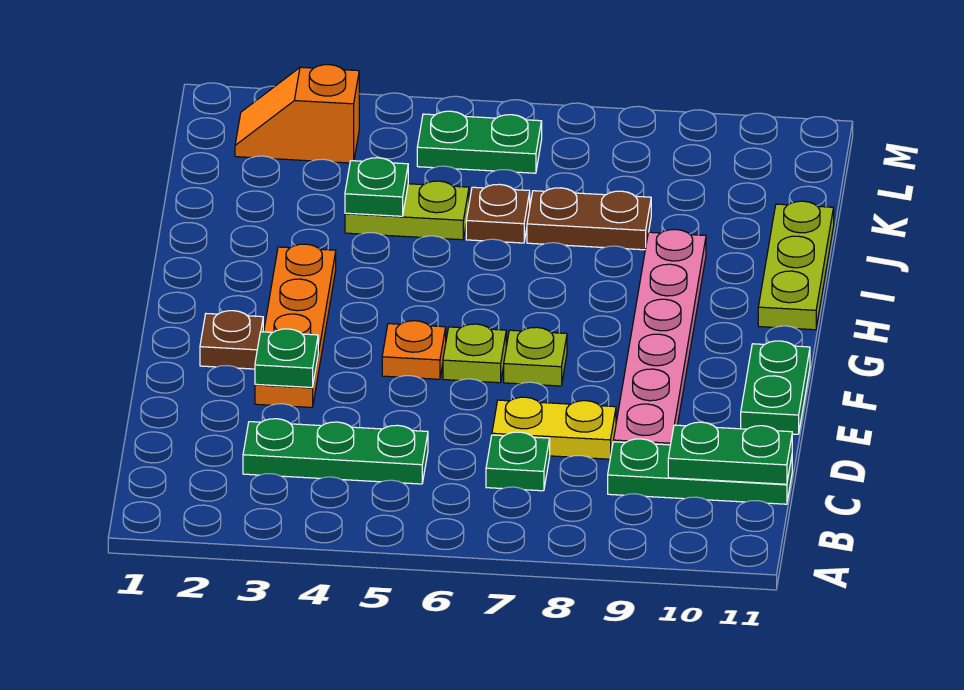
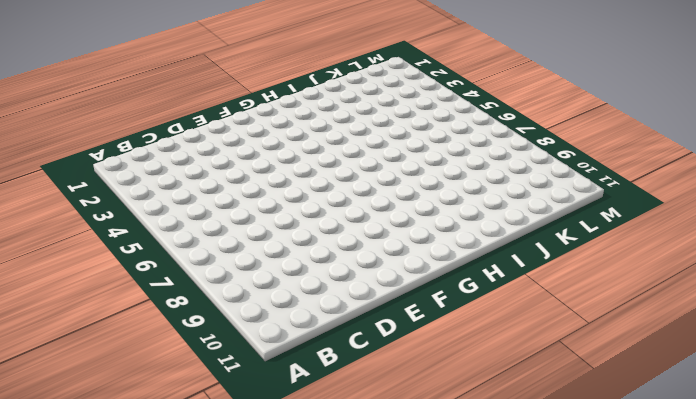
none -> green plate C3:C5 level 1
none -> green plate C7 level 1
none -> green plate C9:C11 level 1

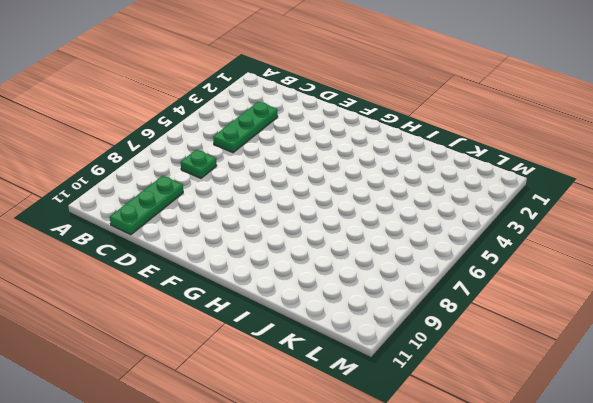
none -> yellow plate D7:D8 level 1
none -> pink plate D9:I9 level 1
none -> orange plate E3:H3 level 1

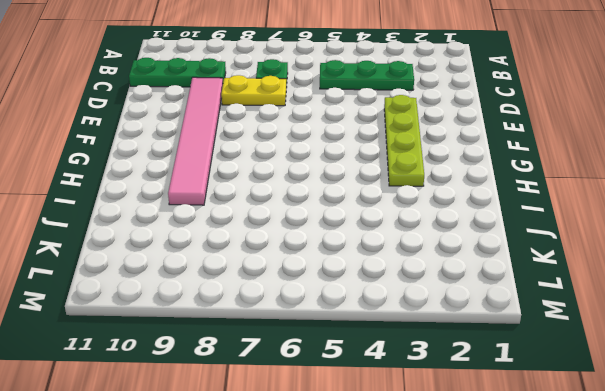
pink tile D9:I9 level 1 -> pink plate D9:I9 level 1
lime plate E3:H3 level 1 -> orange plate E3:H3 level 1
none -> green plate E11:F11 level 1
none -> brown plate F2 level 1
none -> orange plate F5 level 1

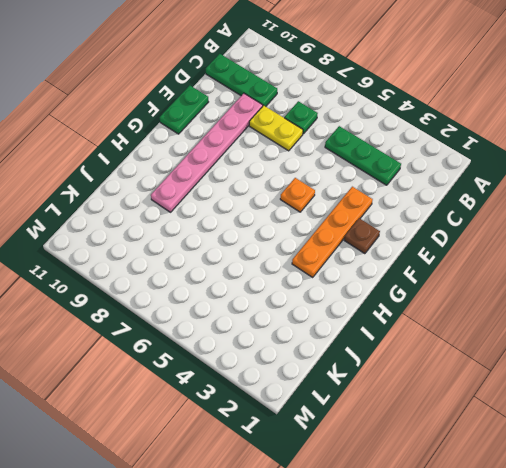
none -> lime plate F6 level 1
none -> lime plate F7 level 1
none -> lime plate H11:J11 level 1

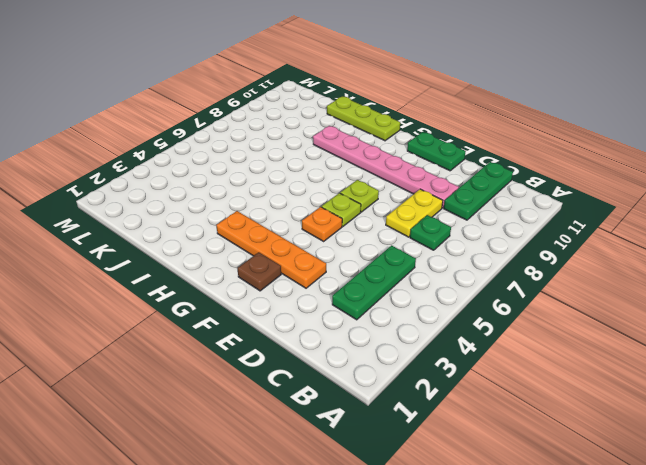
none -> lime plate J4:J5 level 1
none -> brown plate J6 level 1
none -> brown plate J7:J8 level 1

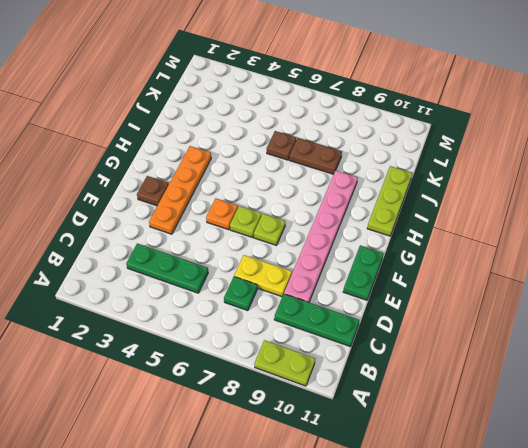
lime plate A9:A10 level 1 -> lime plate J4:J5 level 1
none -> orange slope L2:L3 level 1 top 3
none -> green plate L5:L6 level 1
none -> green plate C10:C11 level 2

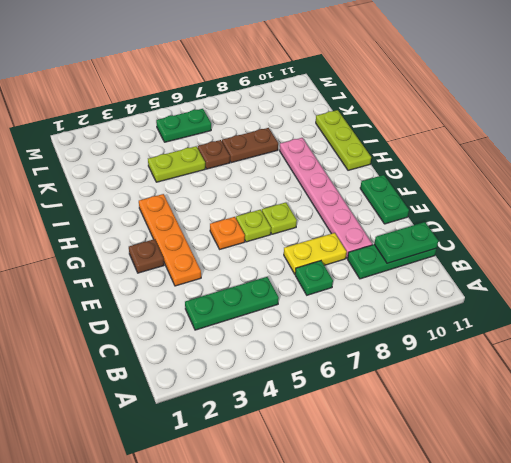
none -> orange slope L2:L3 level 1 top 3
none -> green plate E3 level 2
none -> green plate J4 level 2

